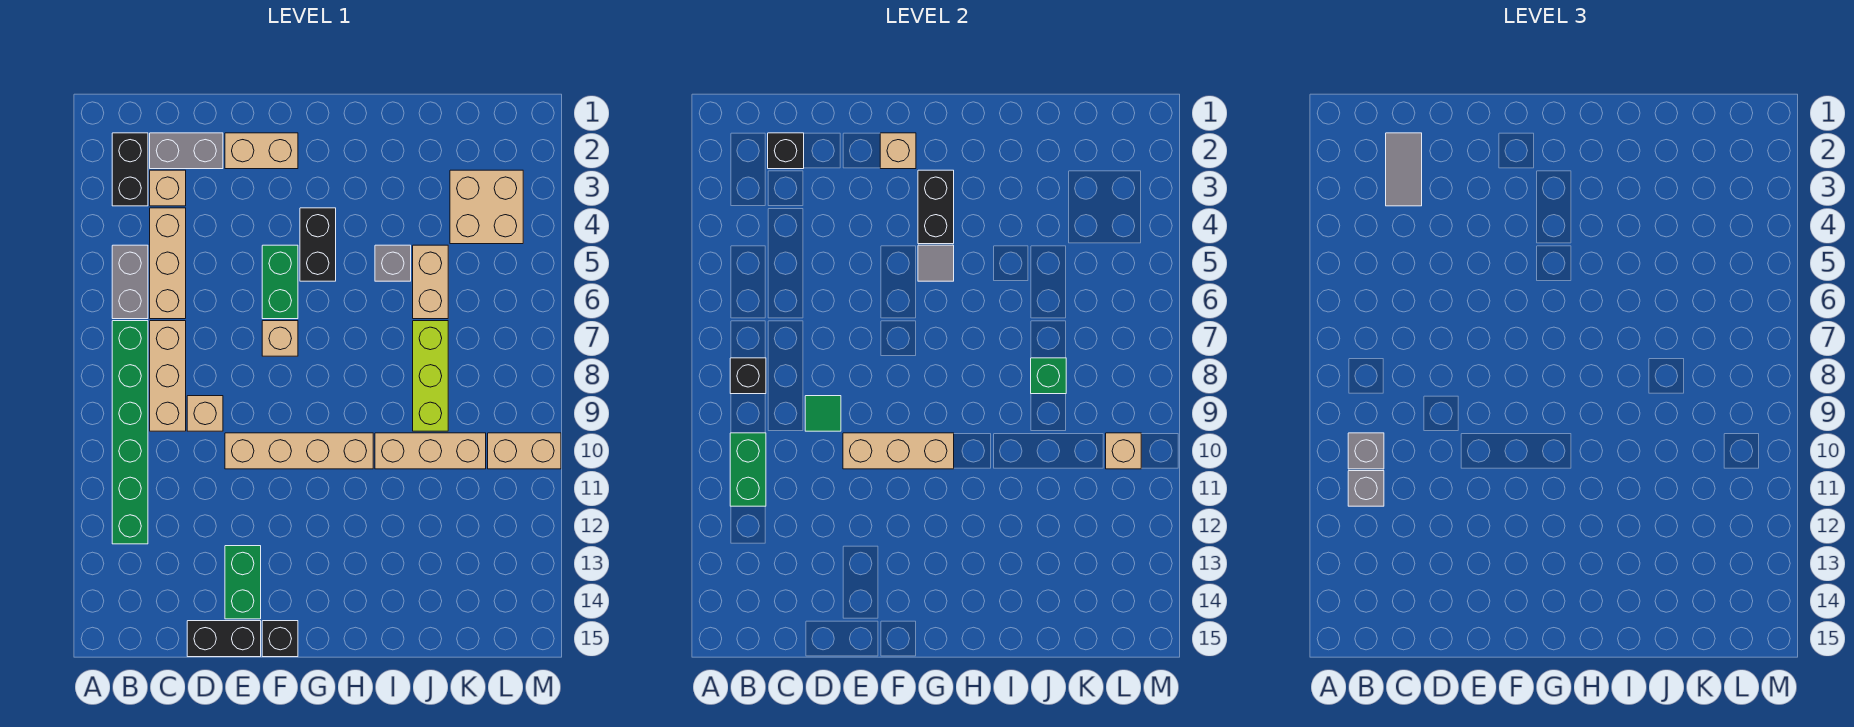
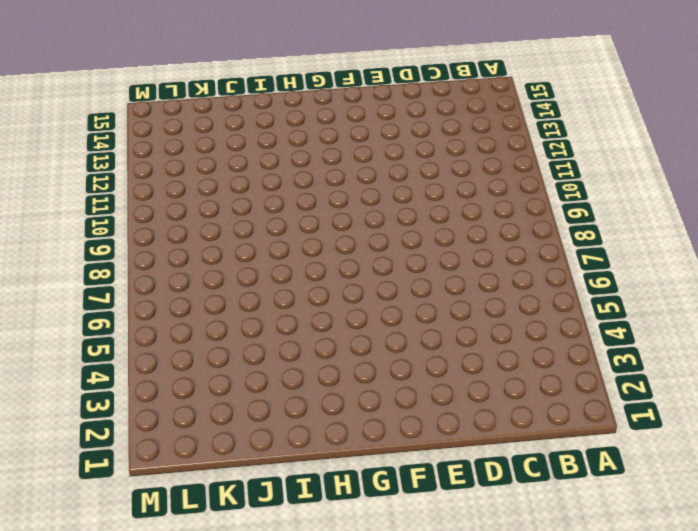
none -> black brick B2:B3 level 1
none -> grey brick B5:B6 level 1
none -> green brick B7:B12 level 1
none -> grey brick C2:D2 level 1

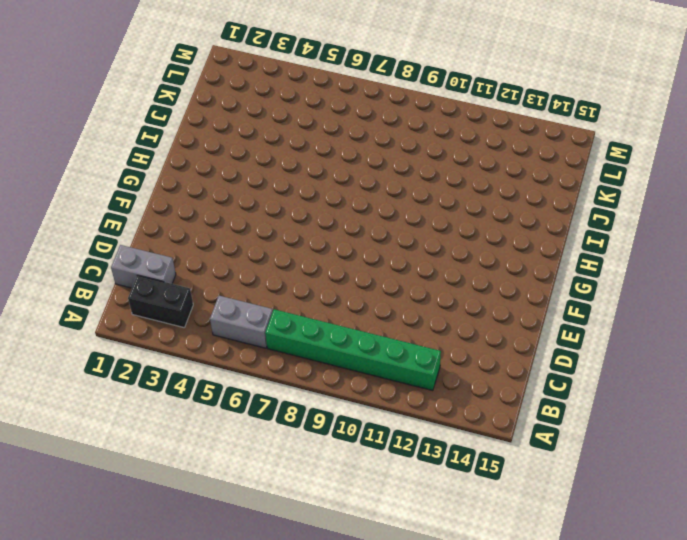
grey brick C1:C2 level 1 -> grey brick C2:D2 level 1
none -> tan brick C3 level 1
none -> tan brick C4:C6 level 1
none -> tan brick C7:C9 level 1
none -> tan brick D9 level 1

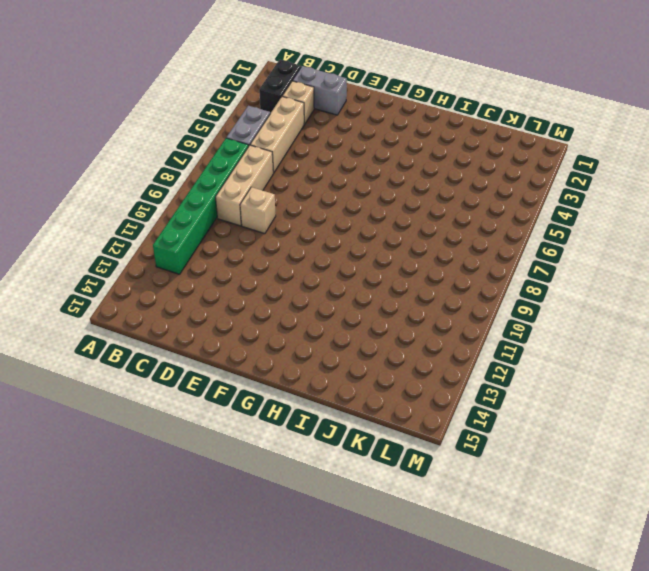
none -> black brick D15:E15 level 1
none -> tan brick E2:F2 level 1
none -> tan brick E10:H10 level 1
none -> green brick E13:E14 level 1

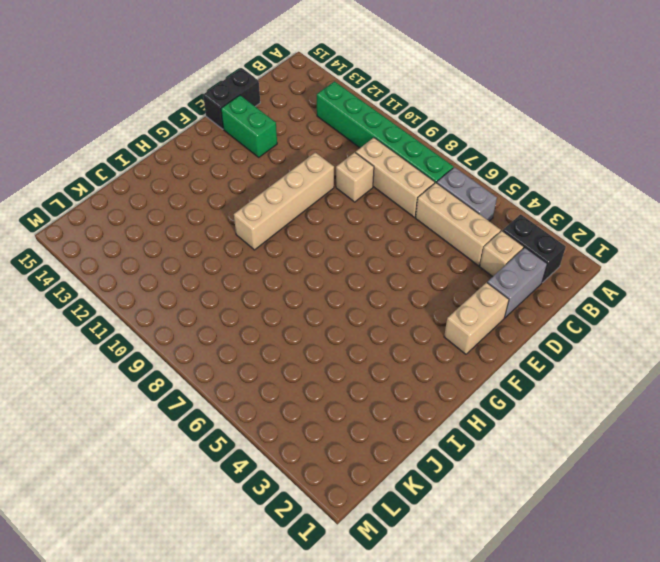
none -> green brick F5:F6 level 1
none -> tan brick F7 level 1
none -> black brick F15 level 1
none -> black brick G4:G5 level 1

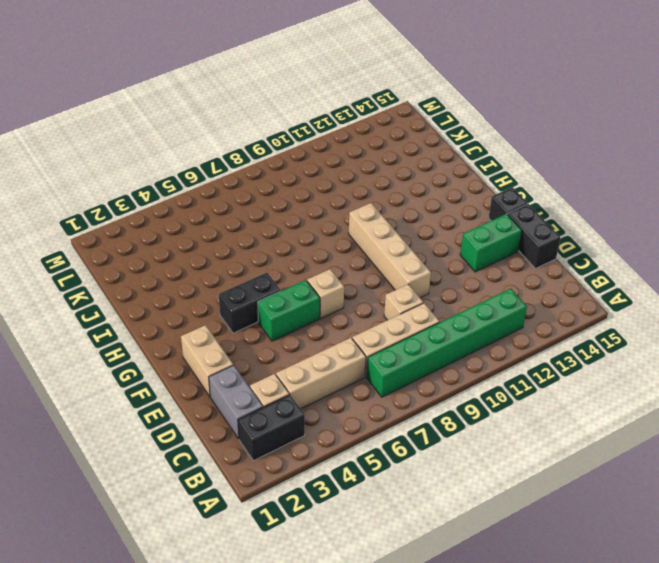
none -> grey brick B5:B6 level 1
none -> grey brick I5 level 1
none -> tan brick I10:K10 level 1
none -> tan brick J5:J6 level 1

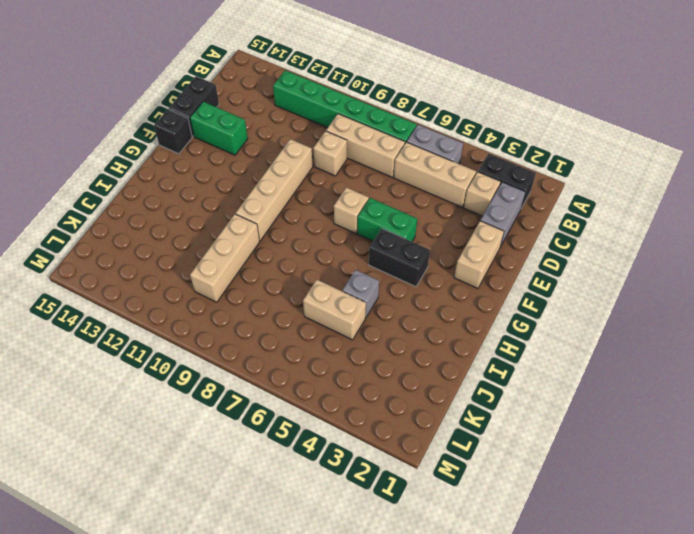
none -> lime brick J7:J9 level 1
none -> tan brick K3:L4 level 1
none -> tan brick L10:M10 level 1
none -> black brick B8 level 2

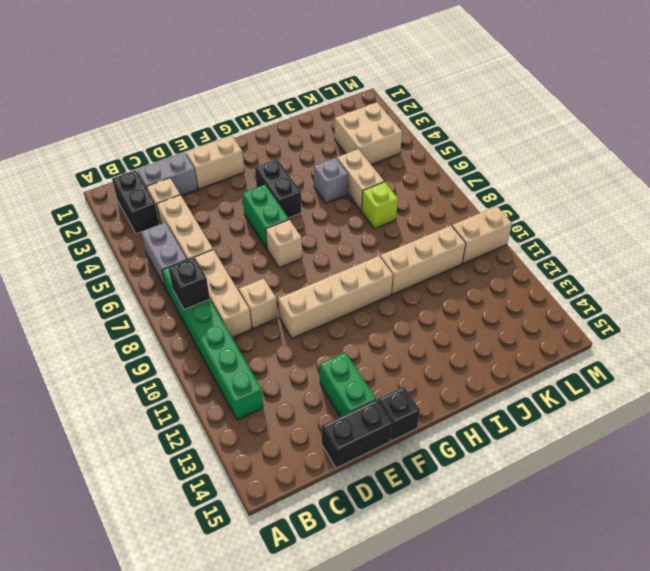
lime brick J7 level 1 -> lime brick J7:J9 level 1
none -> green brick B10:B11 level 2
none -> black brick C2 level 2
none -> green tile D9 level 2
none -> tan brick E10:G10 level 2

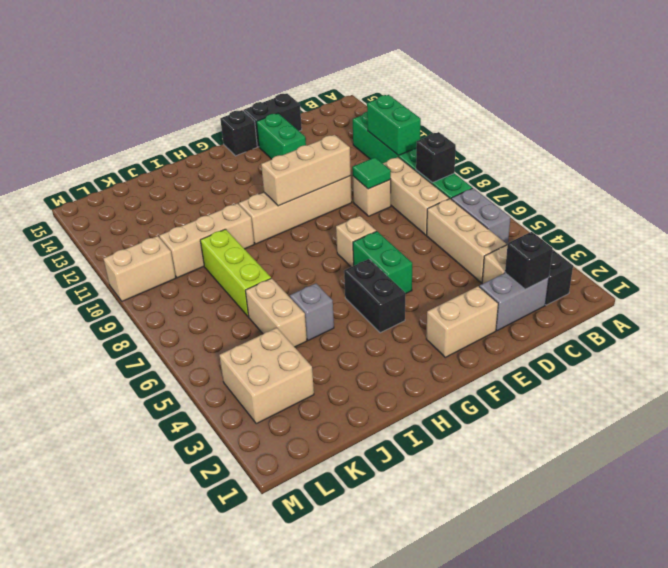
none -> tan brick F2 level 2
none -> black brick G3:G4 level 2
none -> grey tile G5 level 2
none -> green brick J8 level 2

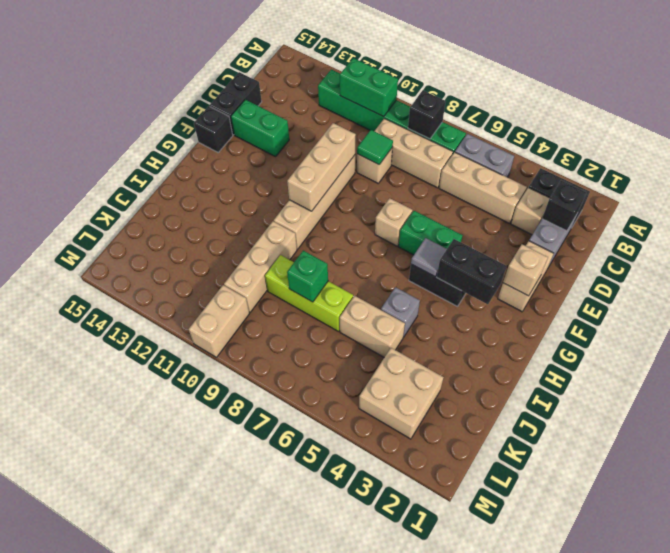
none -> tan brick L10 level 2
none -> grey brick B10 level 3
none -> grey brick B11 level 3
none -> grey tile C2:C3 level 3

